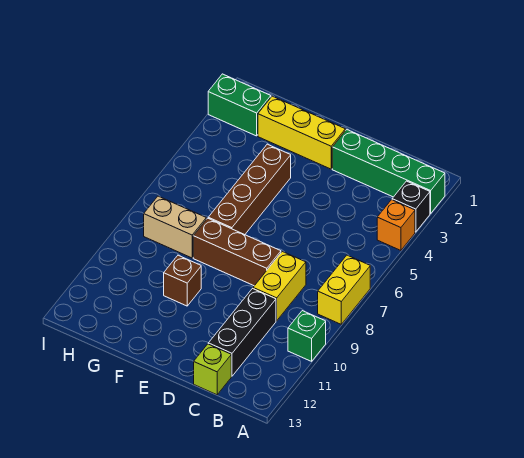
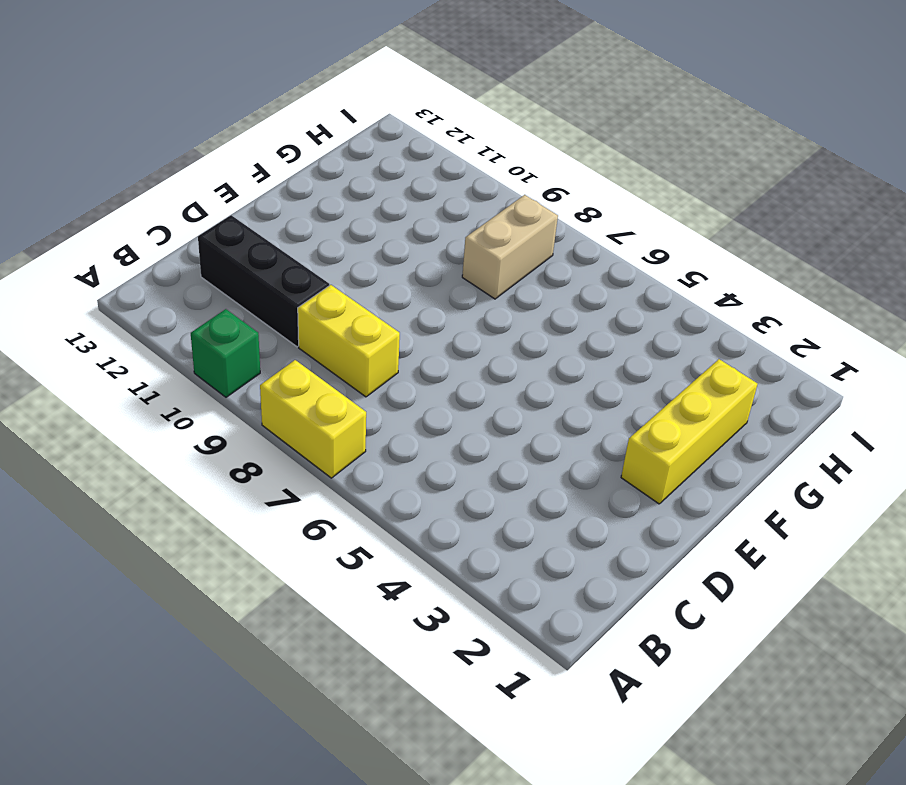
none -> green brick A2:D2 level 1
none -> black brick A3 level 1
none -> orange brick A4 level 1

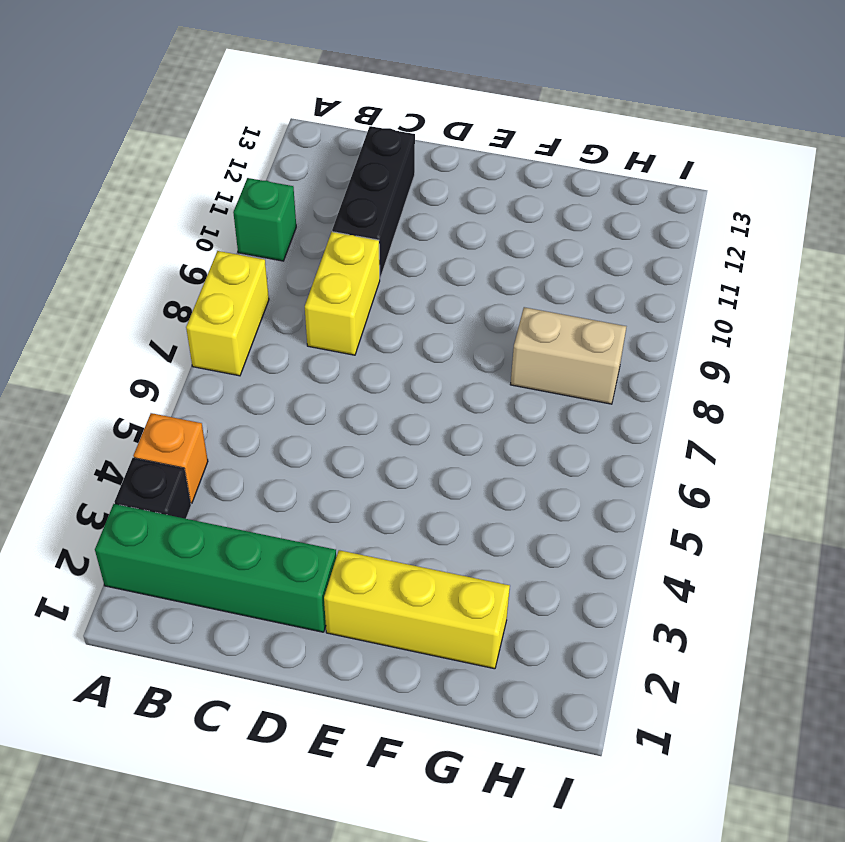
none -> lime brick C13 level 1
none -> brown brick D8:F8 level 1
none -> brown brick F4:F7 level 1

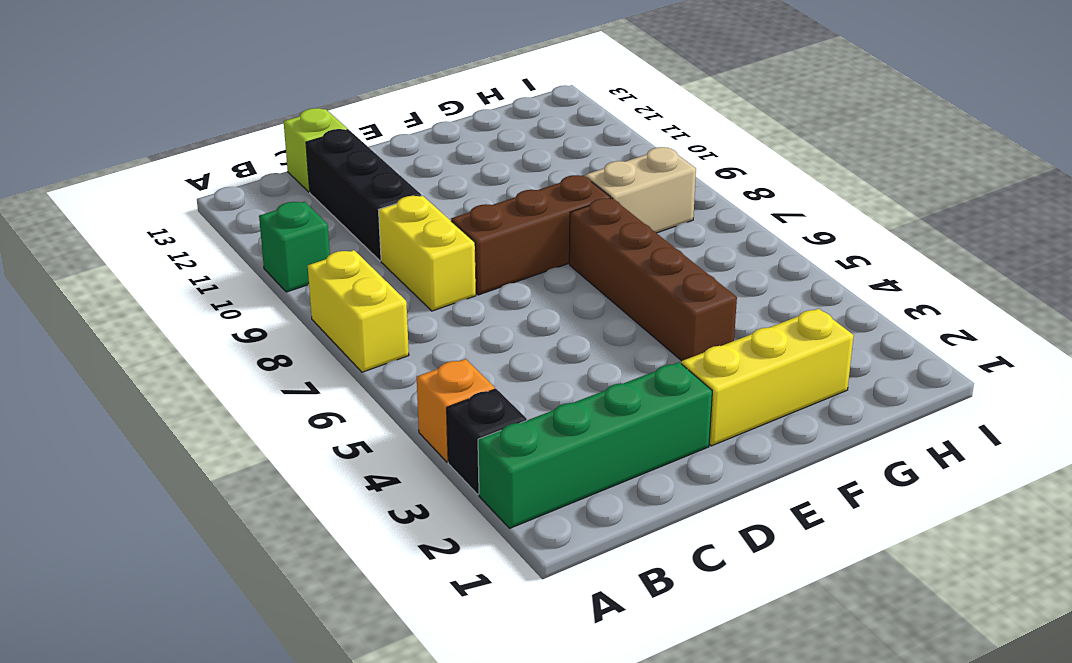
none -> brown brick F10 level 1
none -> green brick H2:I2 level 1

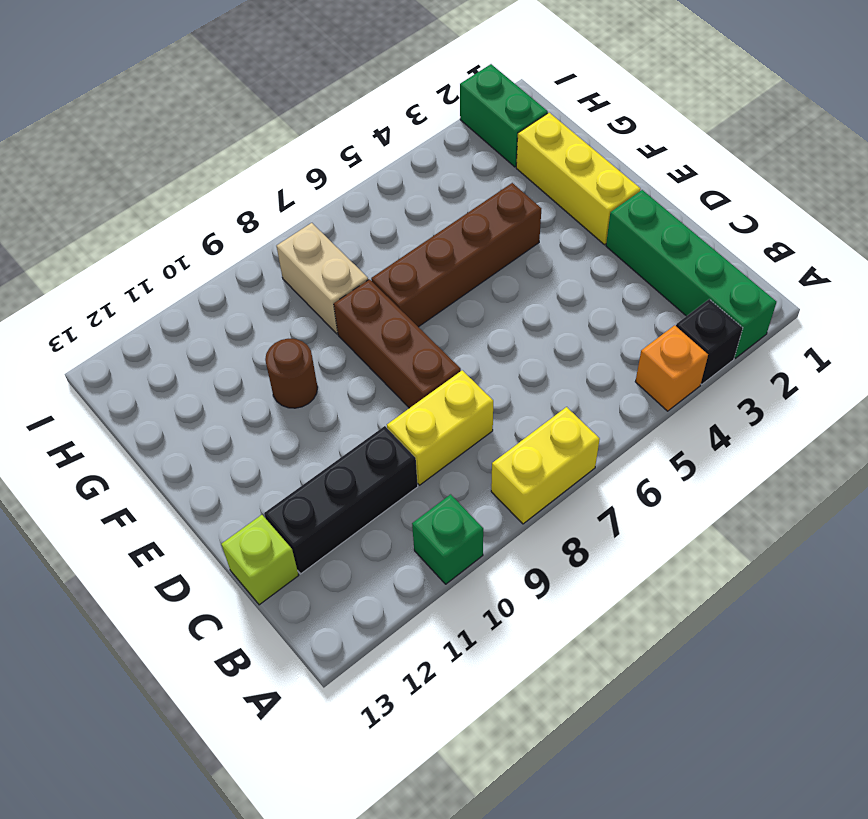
brown round brick F10 level 1 -> brown brick F10 level 1

